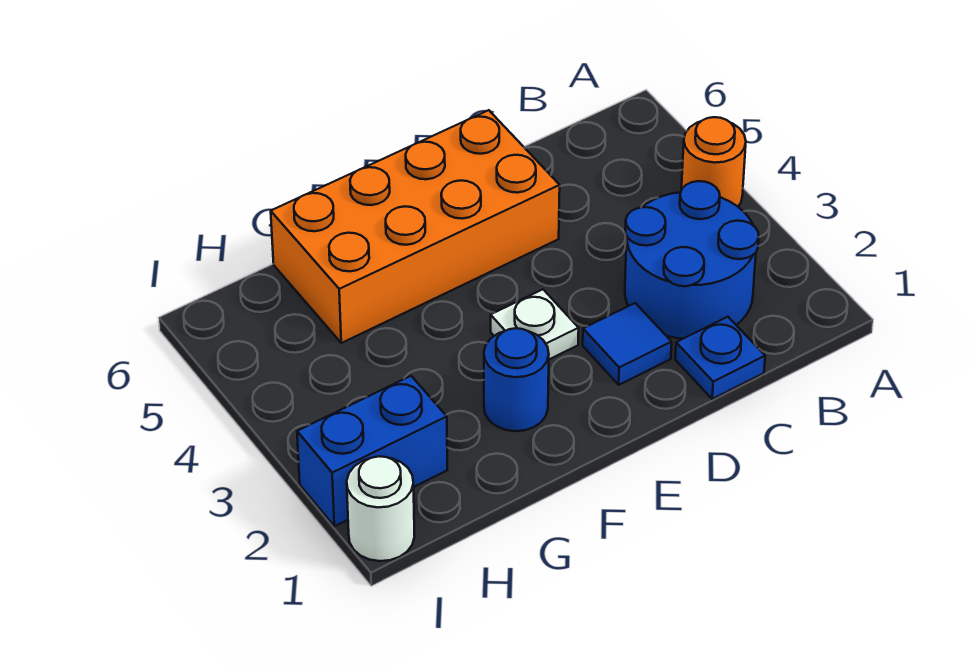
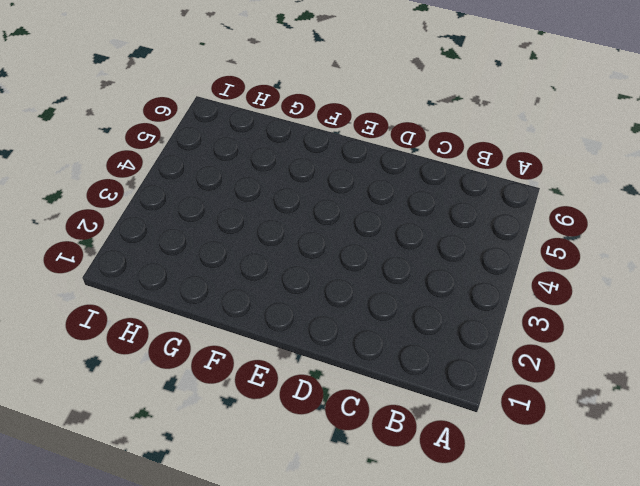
none -> orange round brick A4 level 1
none -> blue round brick B2:C3 level 1

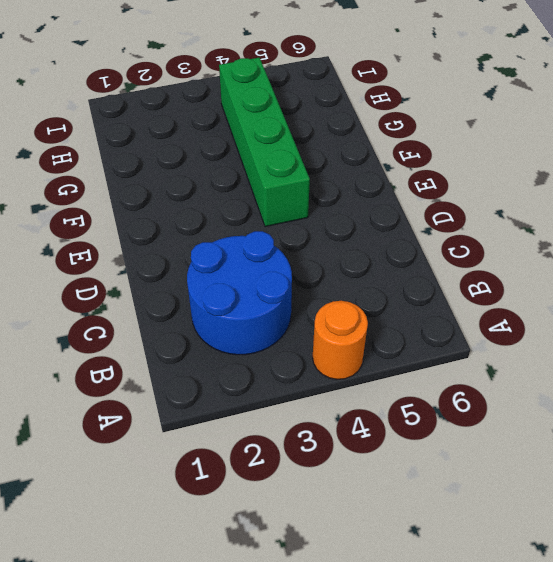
green brick E4:H4 level 1 -> none
none -> blue plate C1 level 1
none -> blue tile D2 level 1

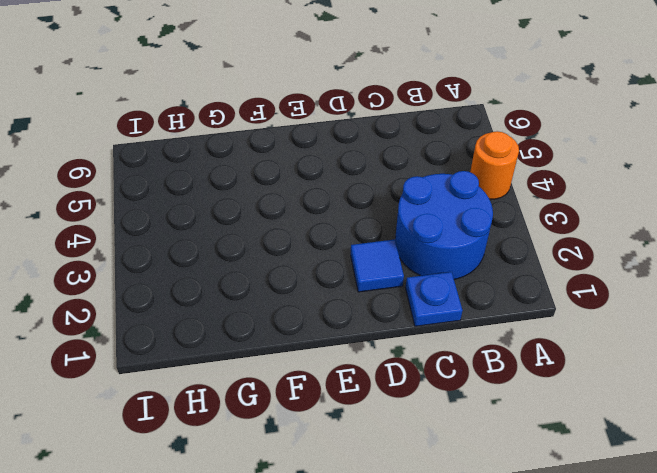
none -> orange brick D5:G6 level 1
none -> white plate E3 level 1

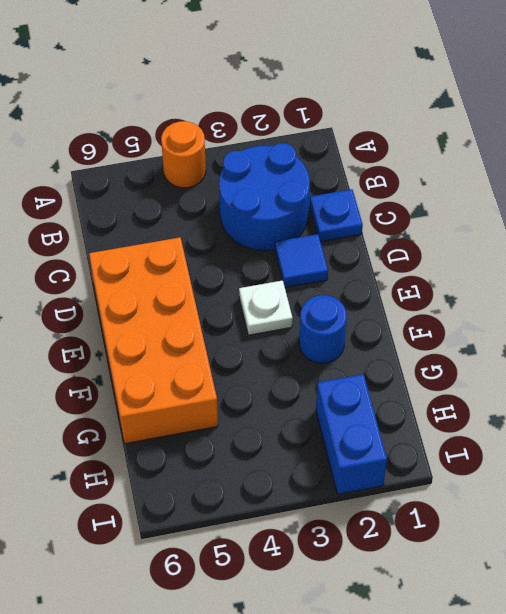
none -> white round brick I1 level 1

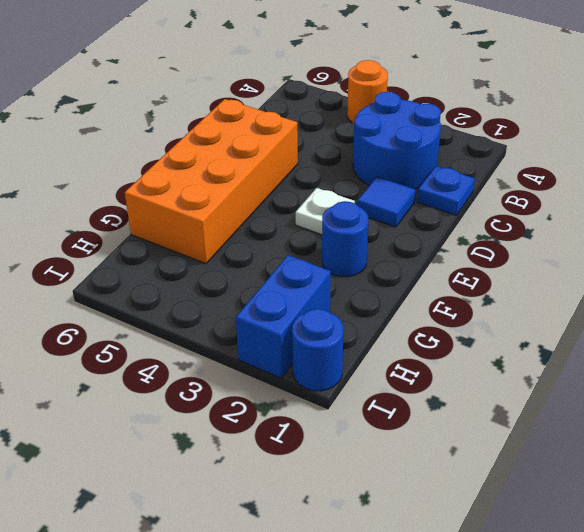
blue round brick I1 level 1 -> white round brick I1 level 1

